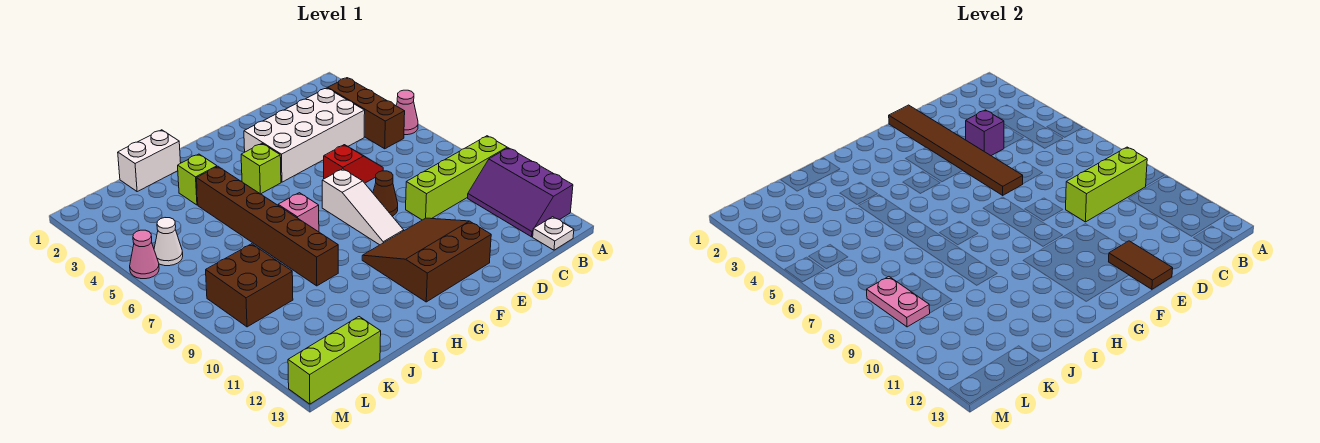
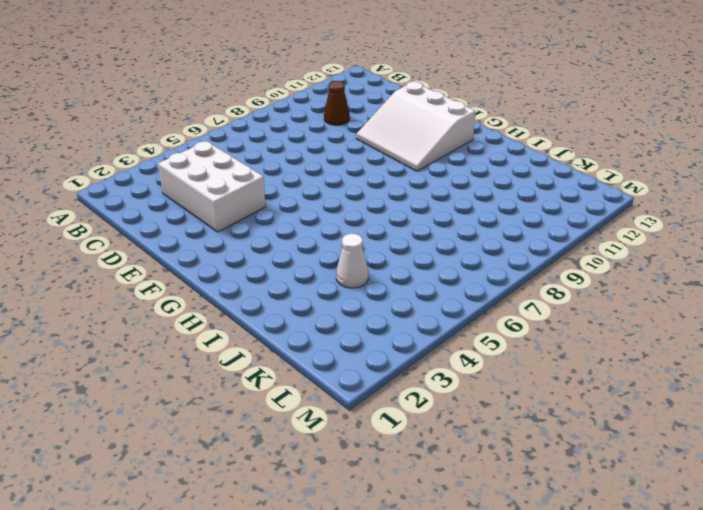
white brick C3:E4 level 1 -> white brick C3:F4 level 1
brown cone C10 level 1 -> brown cone E8 level 1
white slope E10:G12 level 1 top 12 -> brown slope E10:G12 level 1 top 12
white cone J4 level 1 -> white cone L5 level 1
none -> pink cone A5 level 1
none -> lime brick A9:D9 level 1
none -> purple slope A10:B12 level 1 top A

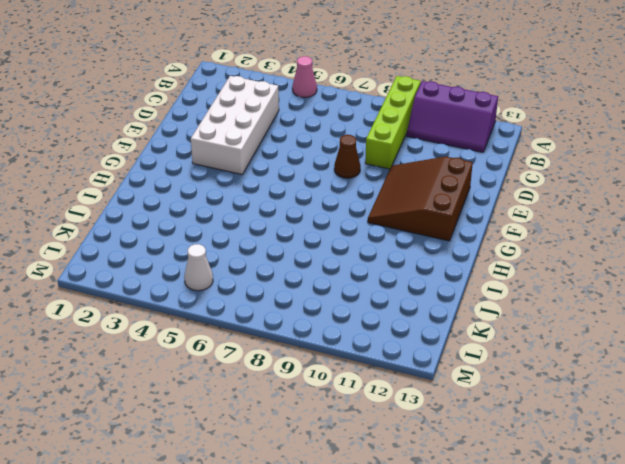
none -> brown brick B3:B5 level 1
none -> white plate B13 level 1
none -> red slope D6:E6 level 1 top E

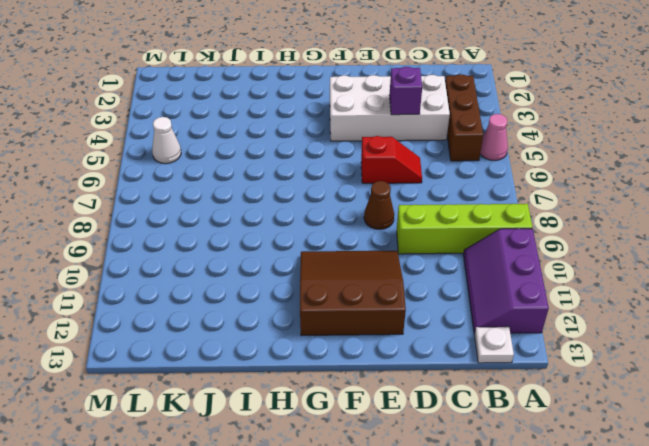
none -> white slope F7:F9 level 1 top 7
none -> lime brick G4 level 1
none -> pink brick H7 level 1

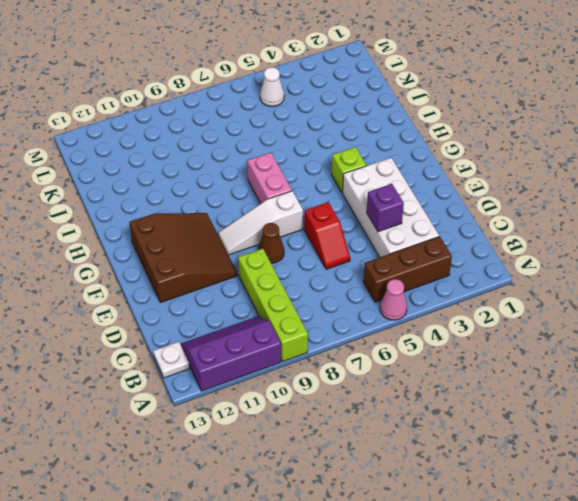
pink brick G7:H7 level 1 -> pink brick H7 level 1
none -> white brick I1:J1 level 1
none -> lime brick I3 level 1
none -> brown brick I4:I9 level 1

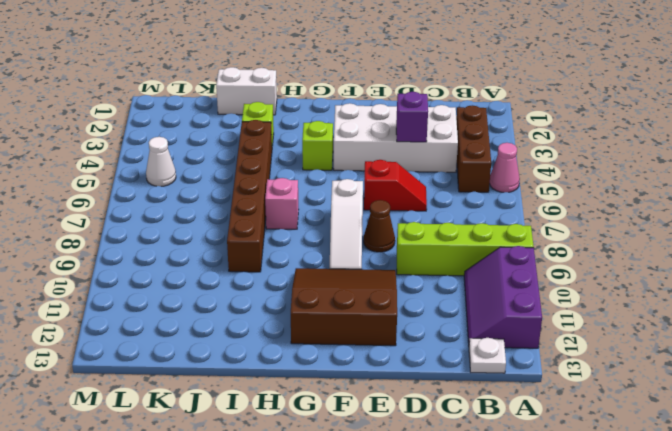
none -> brown brick K8:L9 level 1
none -> lime brick K13:M13 level 1
none -> pink cone M5 level 1

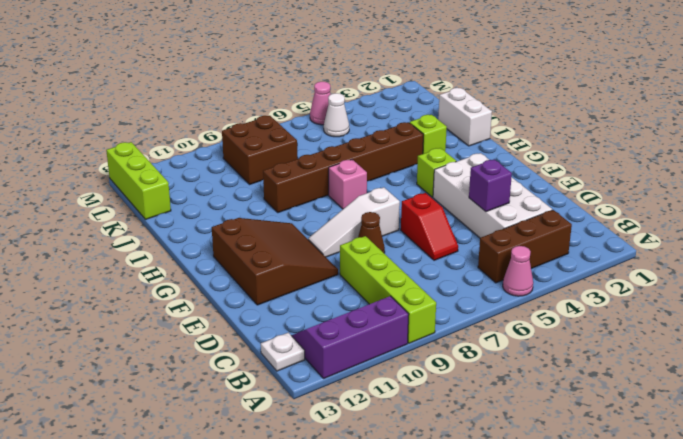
none -> lime brick B9:D9 level 2
none -> brown tile E1:E6 level 2
none -> brown tile E12:E13 level 2

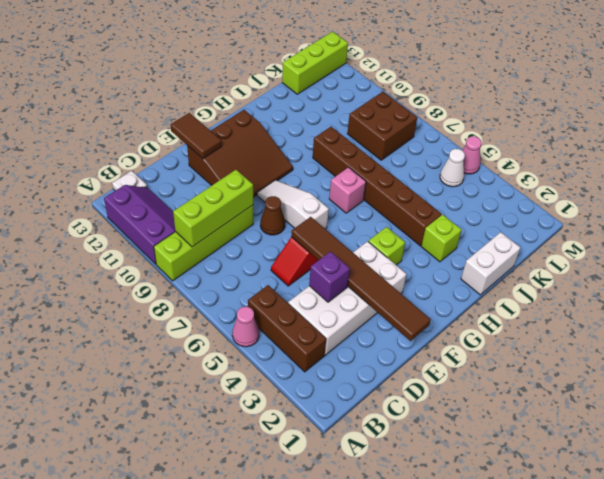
none -> pink plate L8:L9 level 2

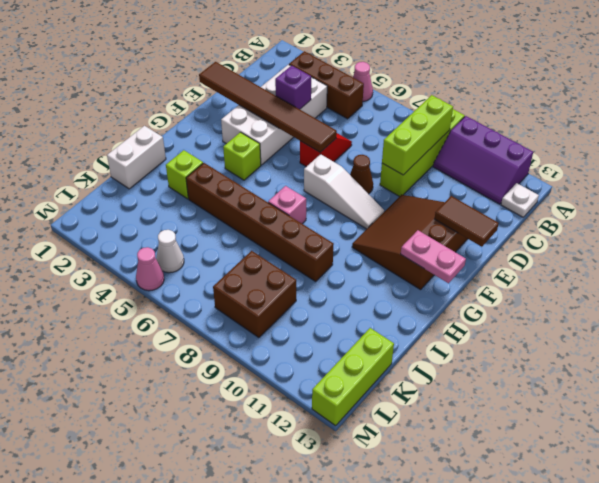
pink plate G12:G13 level 2 -> pink plate L8:L9 level 2

